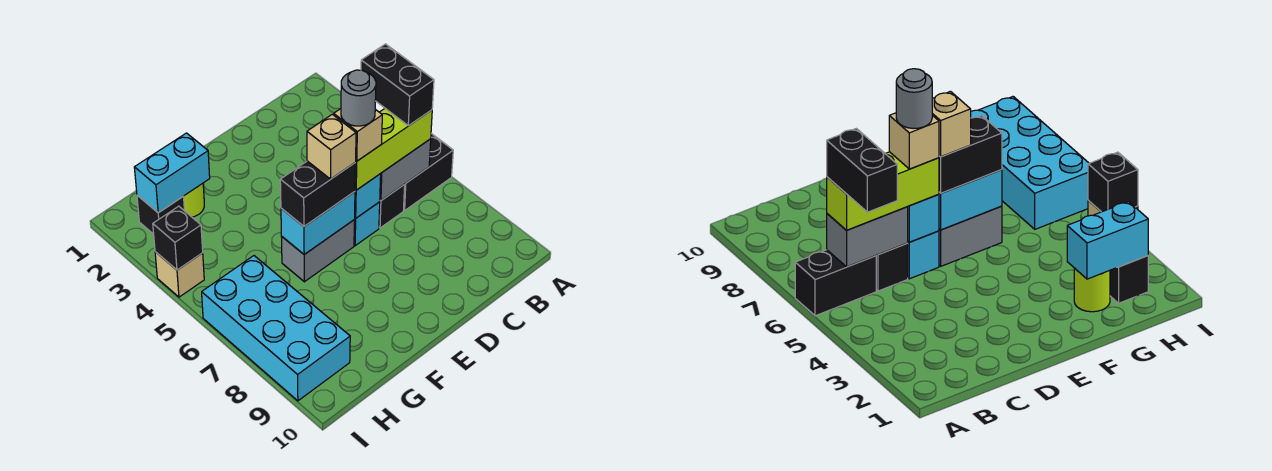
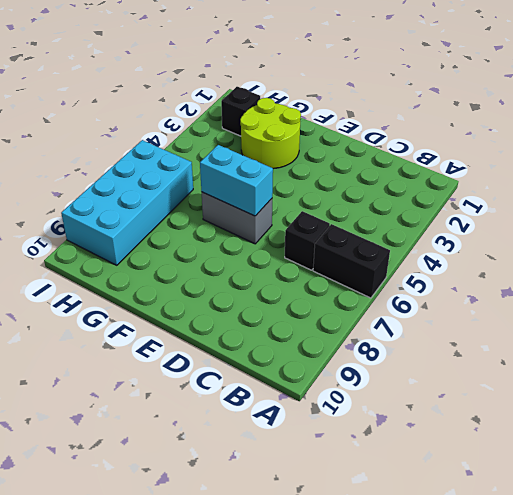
lime round brick F2:G3 level 1 -> lime round brick G2 level 1
none -> cyan brick D6 level 1
none -> tan brick I4 level 1
none -> grey brick B6:C6 level 2

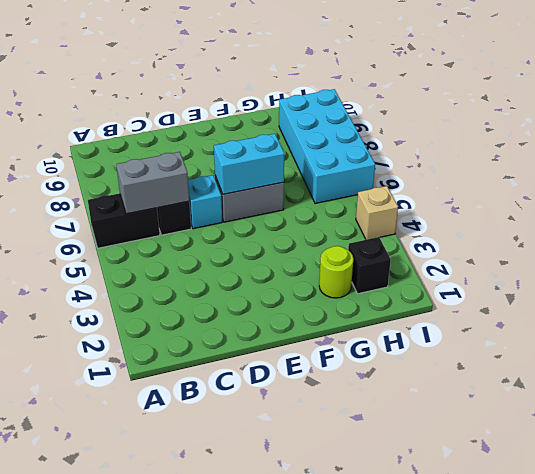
none -> cyan brick D6 level 2
none -> cyan brick G2:H2 level 2
none -> black brick I4 level 2

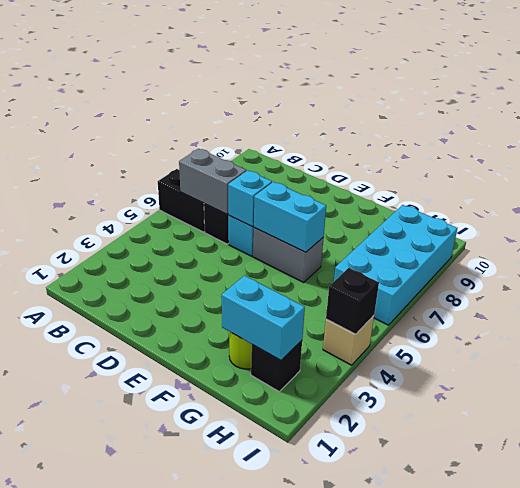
none -> lime brick B6:D6 level 3
none -> black brick E6:F6 level 3
none -> black brick B5:B6 level 4

